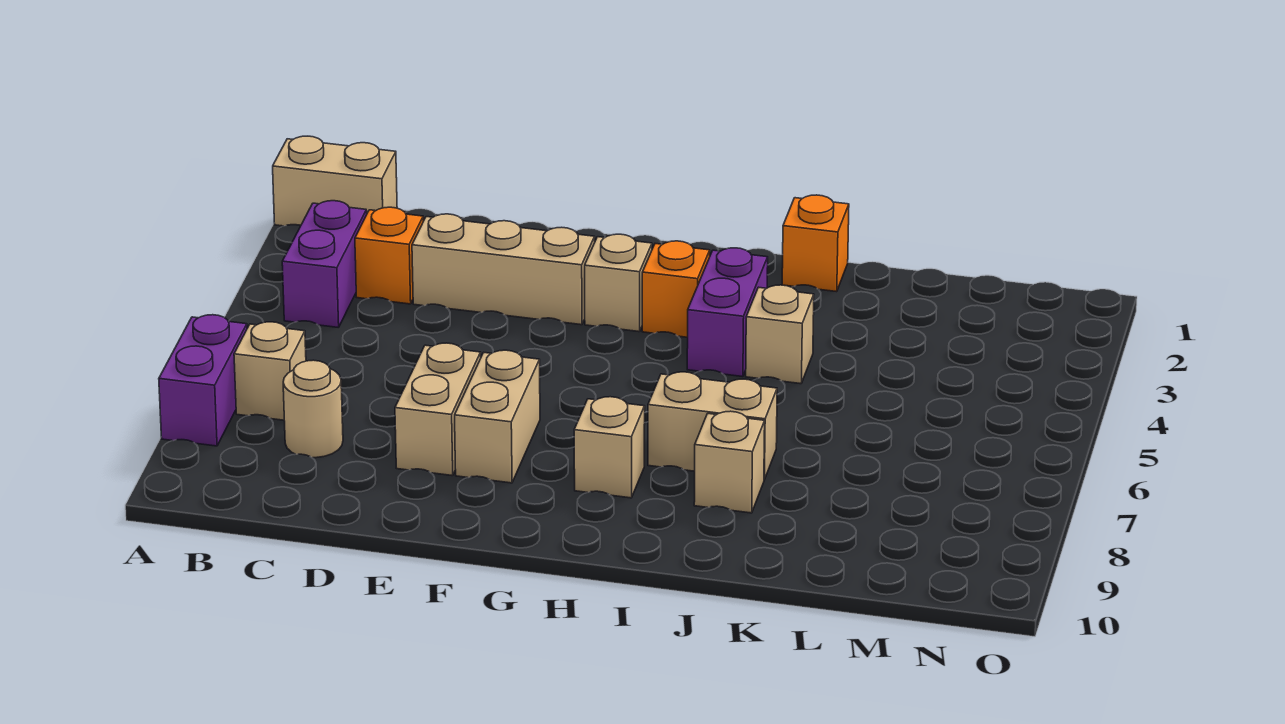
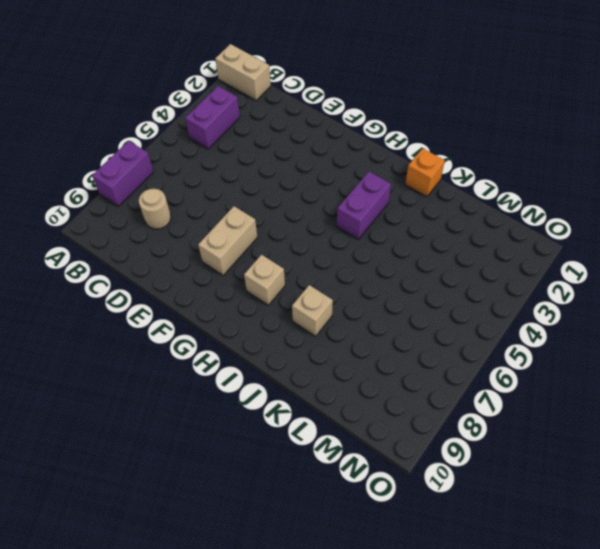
none -> tan brick B7 level 1
none -> orange brick C3 level 1
none -> tan brick D3:F3 level 1

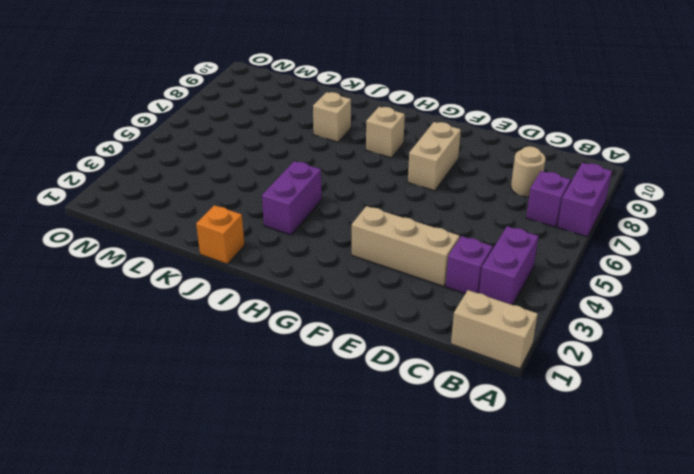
purple brick B7 level 1 -> tan brick B7 level 1
purple brick C3 level 1 -> orange brick C3 level 1
none -> tan brick E7:E8 level 1
none -> tan brick G3 level 1
none -> orange brick H3 level 1

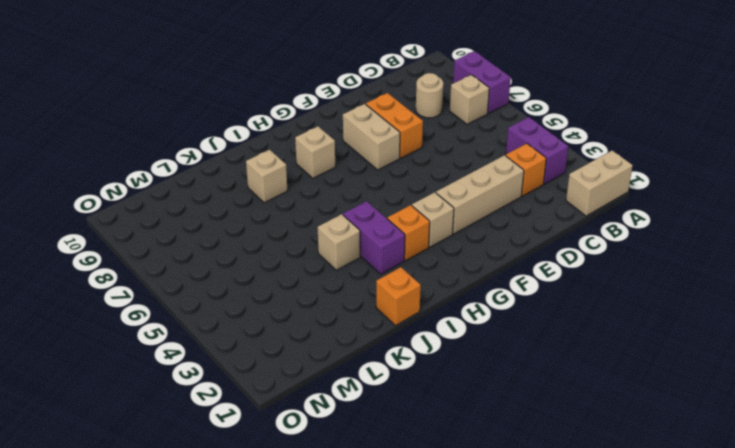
orange brick E7:E8 level 1 -> tan brick E7:E8 level 1
none -> tan brick I7:J7 level 1

